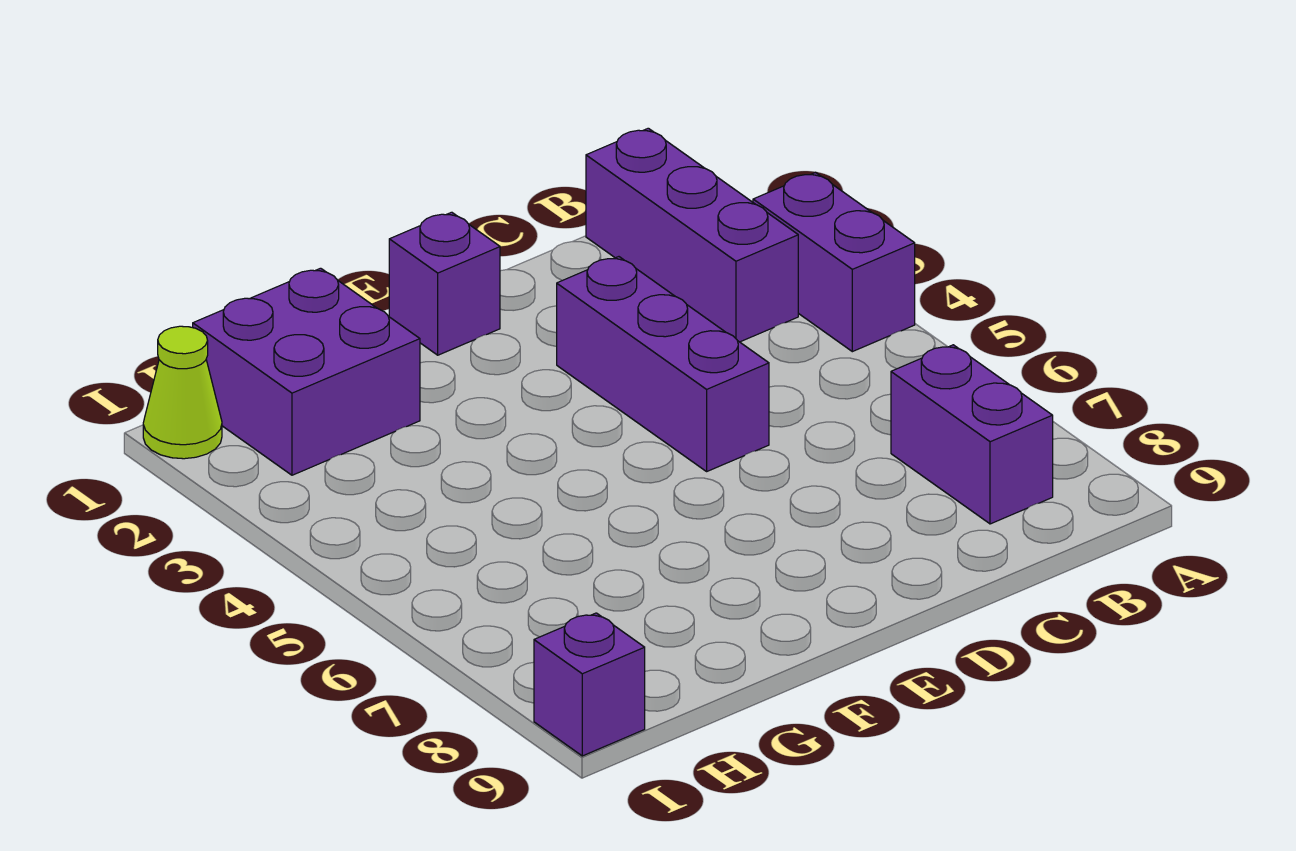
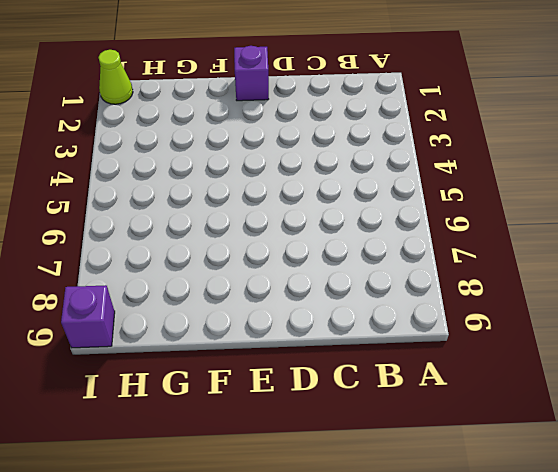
none -> purple brick A3:A4 level 1
none -> purple brick B1:B3 level 1

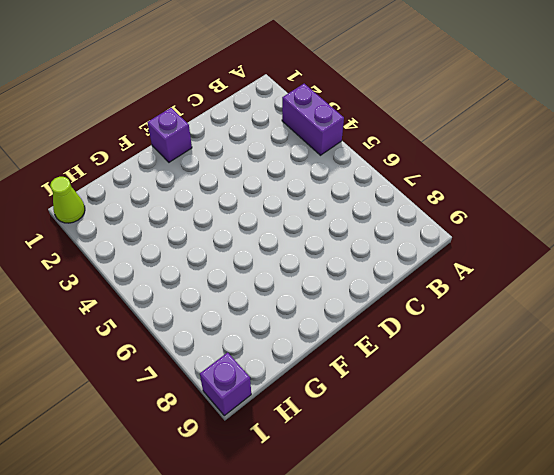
none -> purple brick B1:B3 level 1
none -> purple brick B7:B8 level 1

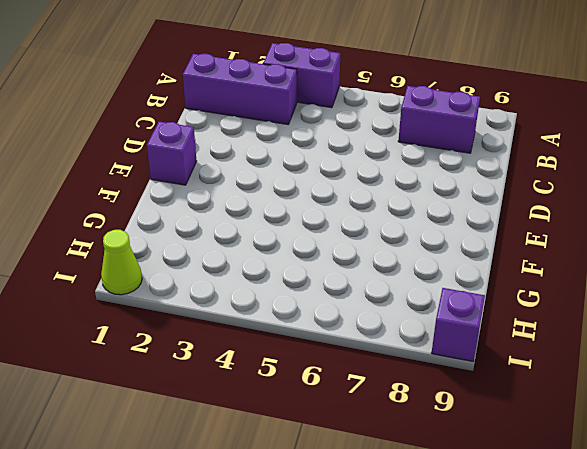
none -> purple brick D3:D5 level 1
none -> purple brick G1:H2 level 1

